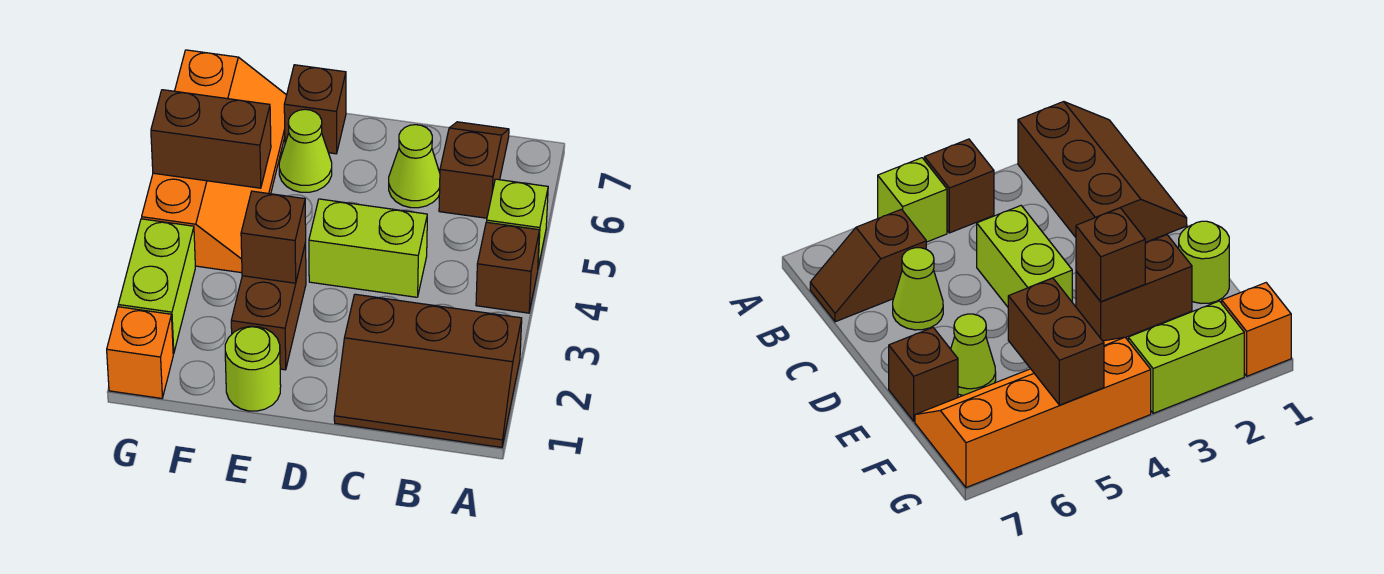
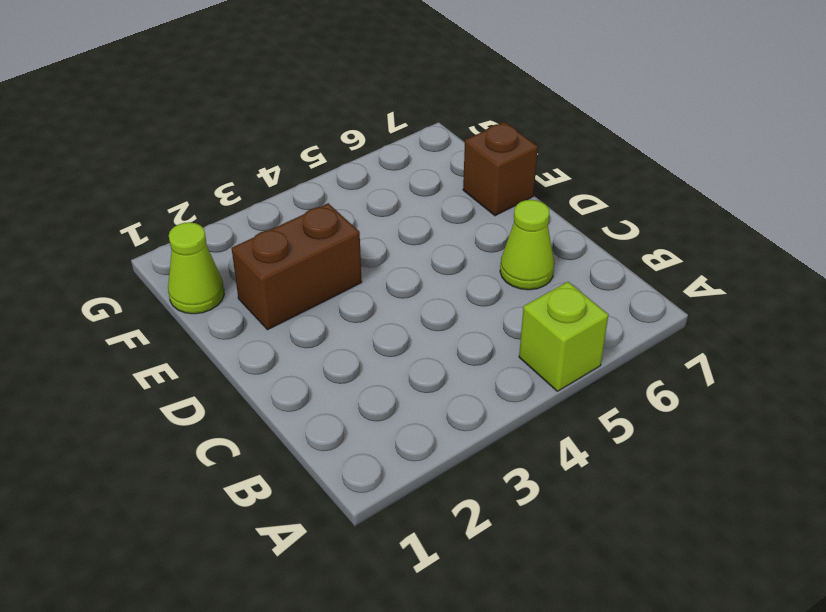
lime cone F1 level 1 -> lime cone E6 level 1
none -> brown slope A1:C2 level 1 top 2
none -> brown brick A4 level 1
none -> brown slope B6:B7 level 1 top 6

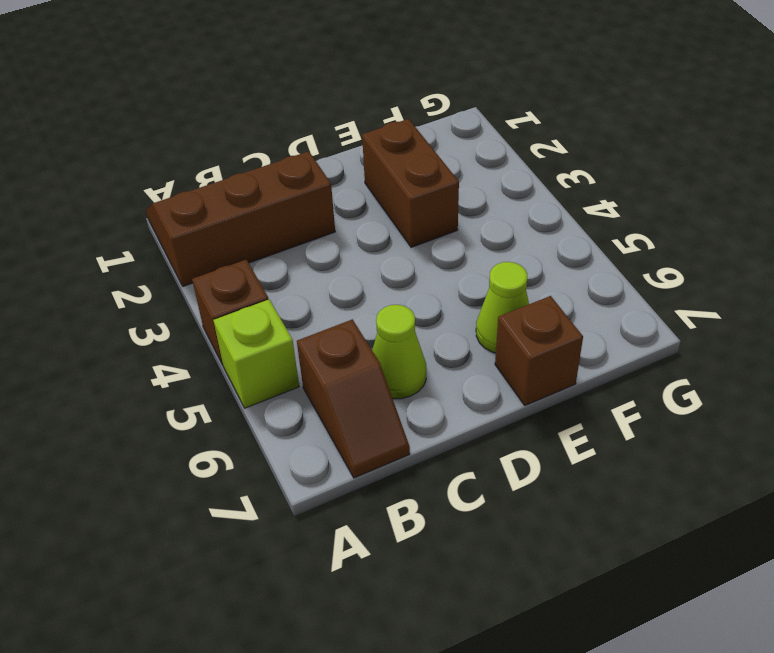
none -> lime brick C4:D4 level 1
none -> lime round brick E1 level 1
none -> orange slope F4:G7 level 1 top G

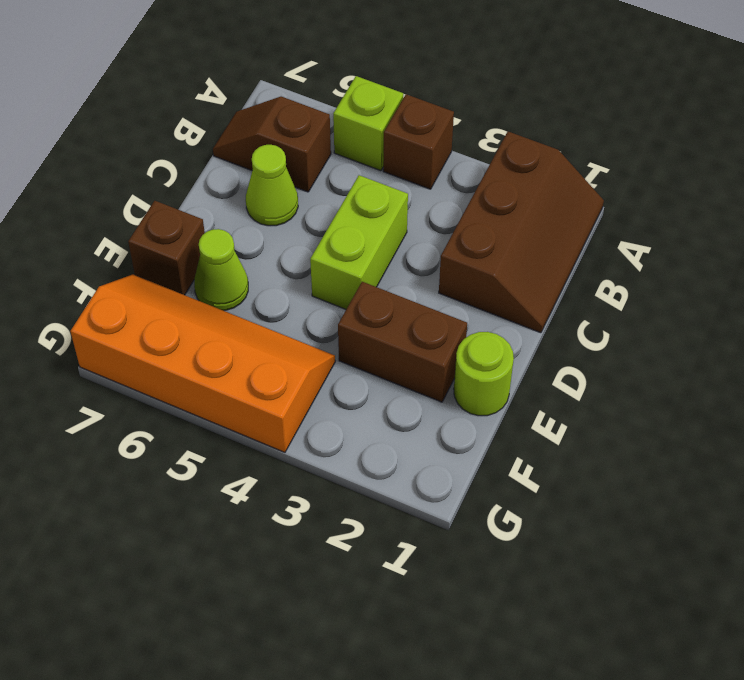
none -> orange brick G1 level 1
none -> lime brick G2:G3 level 1
none -> brown brick E3 level 2

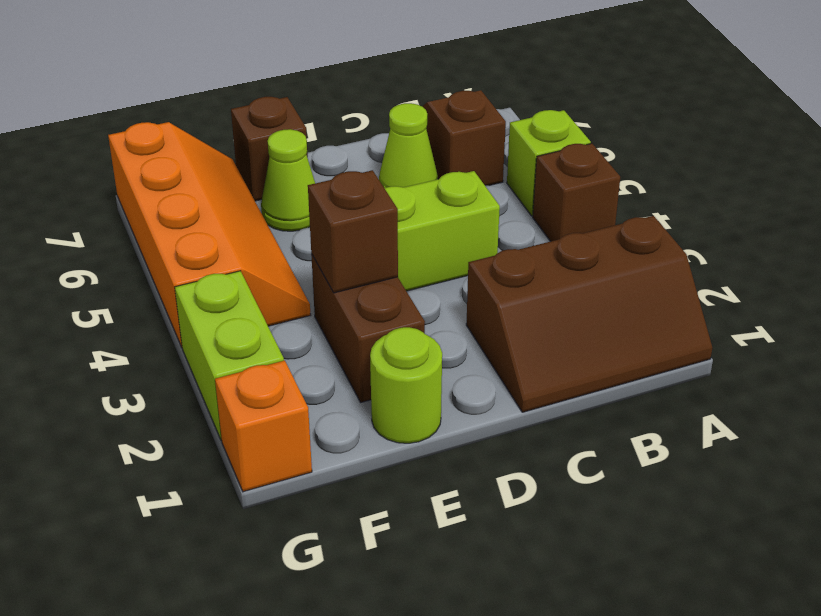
none -> brown brick F5:G5 level 2

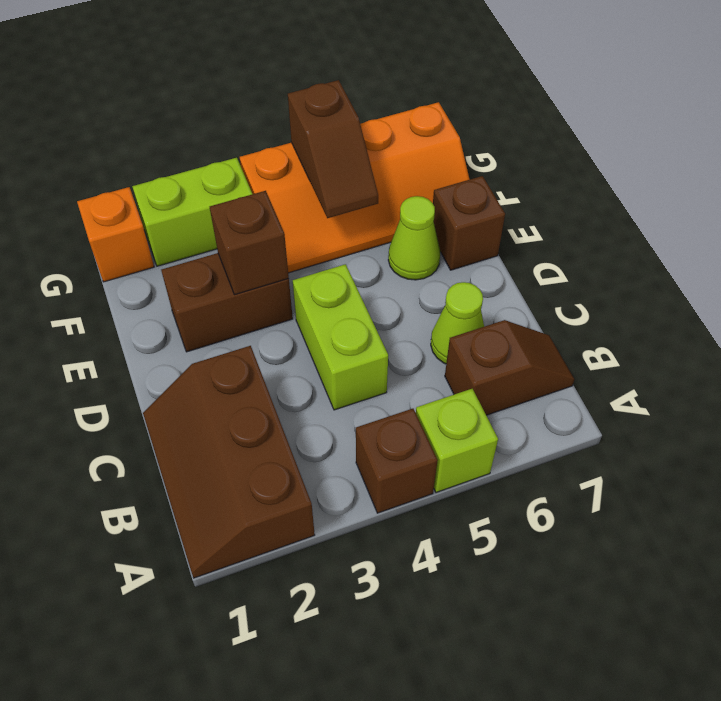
brown slope F5:G5 level 2 top G -> brown brick F5:G5 level 2
none -> lime round brick E1 level 1

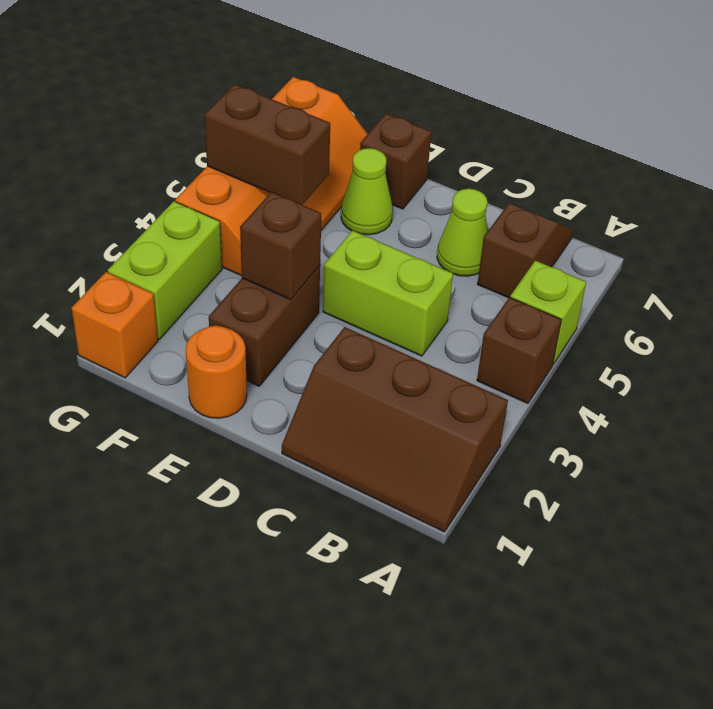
orange round brick E1 level 1 -> lime round brick E1 level 1

